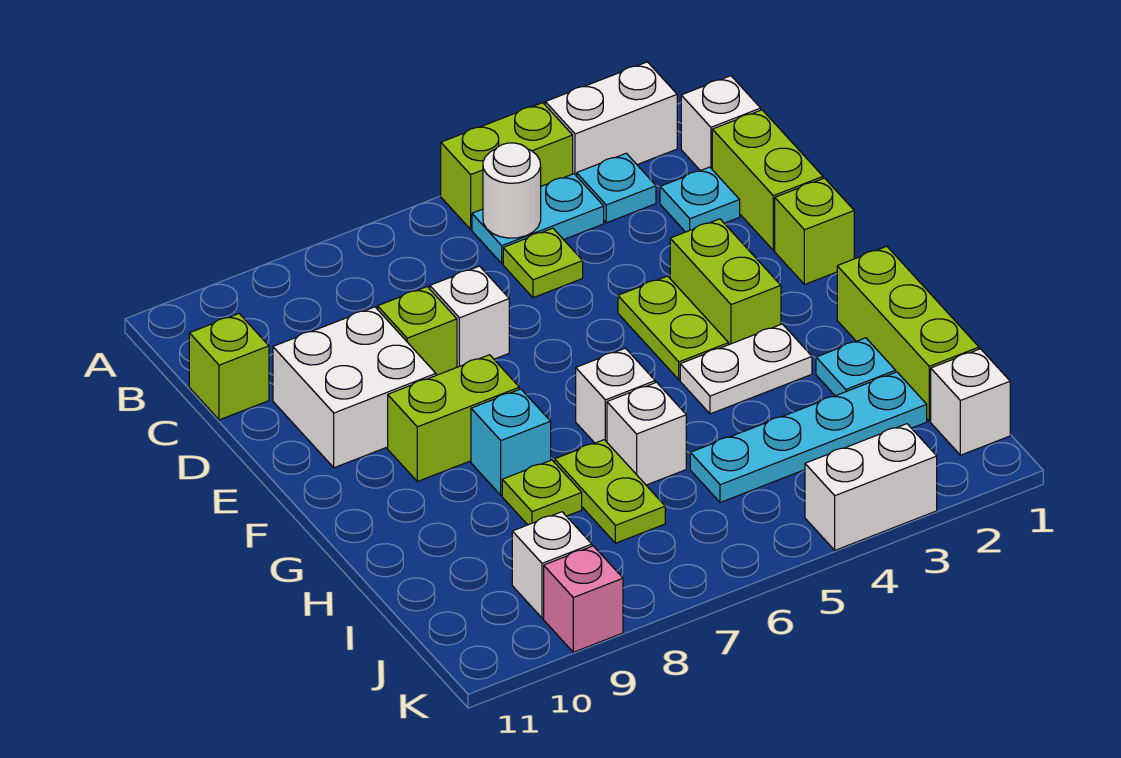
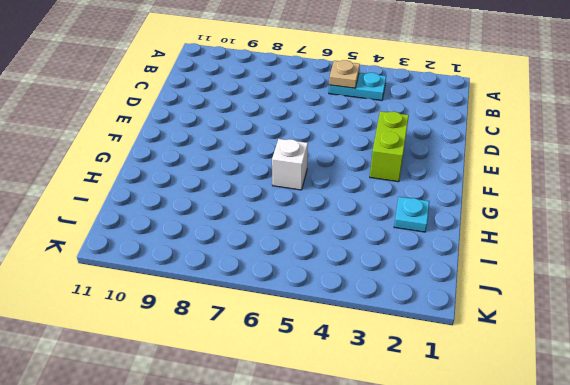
tan plate B5 level 2 -> white round brick B5 level 2
none -> white brick A2:A3 level 1
none -> lime brick A4:A5 level 1
none -> white brick B1 level 1
none -> cyan plate B3 level 1

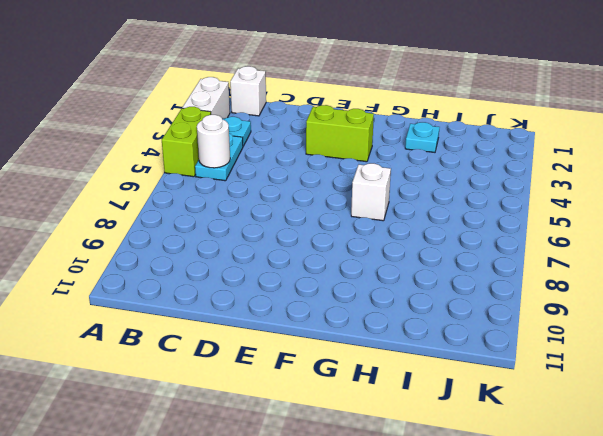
none -> lime brick C1:D1 level 1
none -> cyan plate C2 level 1
none -> lime plate C5 level 1
none -> lime brick C11 level 1

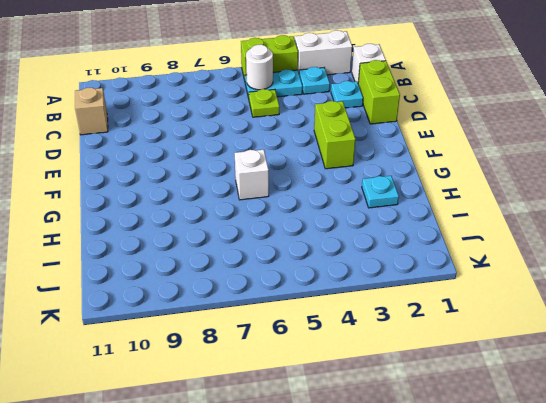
tan brick C11 level 1 -> lime brick C11 level 1
none -> white brick D7 level 1
none -> lime brick D8 level 1
none -> white brick D9:E10 level 1
none -> lime brick E1 level 1

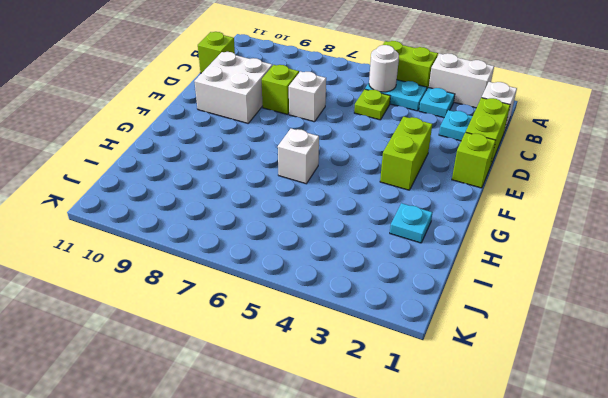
none -> lime plate E4:F4 level 1
none -> lime brick F8:F9 level 1
none -> lime brick G1:I1 level 1
none -> white plate G3:G4 level 1

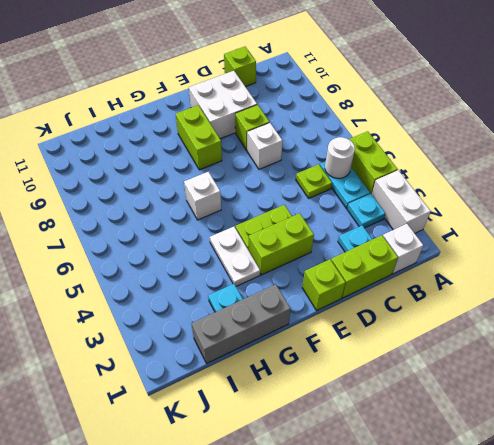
grey brick G1:I1 level 1 -> lime brick G1:I1 level 1
none -> cyan brick G8 level 1
none -> white brick H6 level 1
none -> lime plate H7:I7 level 1
none -> lime plate H8 level 1

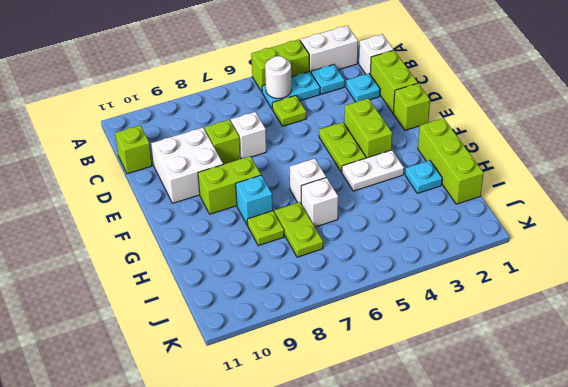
none -> cyan plate I2:I5 level 1
none -> white brick J1 level 1
none -> white brick J9 level 1
none -> white brick K3:K4 level 1

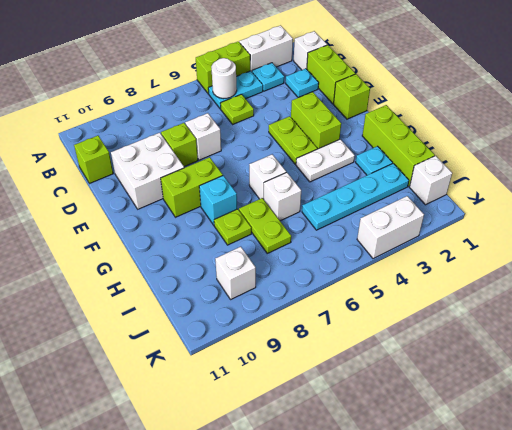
none -> pink brick K9 level 1

